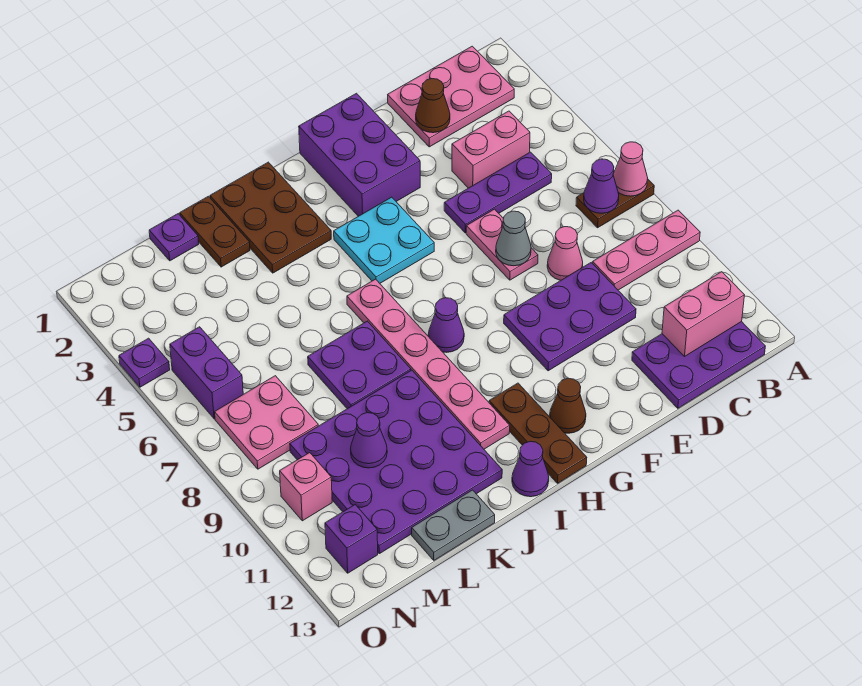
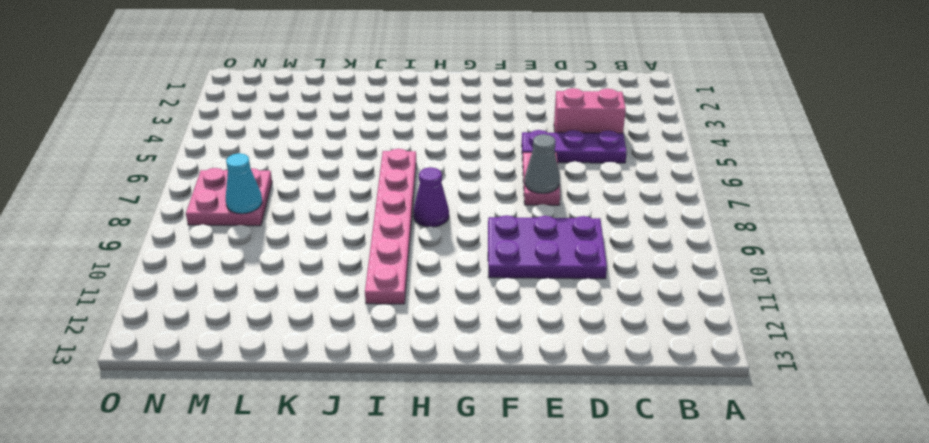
cyan cone M8 level 2 -> none
none -> brown plate A7:B7 level 1
none -> pink plate A9:C9 level 1
none -> pink plate B1:D2 level 1
none -> purple plate B12:D13 level 1

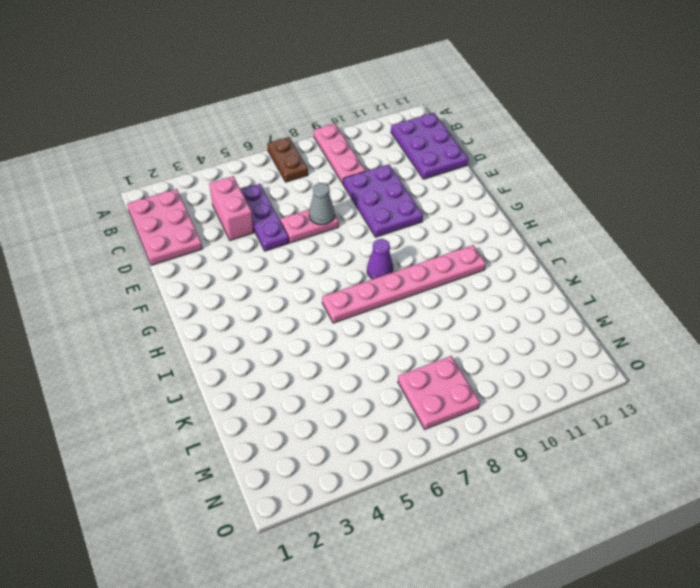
none -> pink cone D8 level 1
none -> purple brick F1:G3 level 1
none -> cyan plate G4:H5 level 1
none -> brown cone G12 level 1

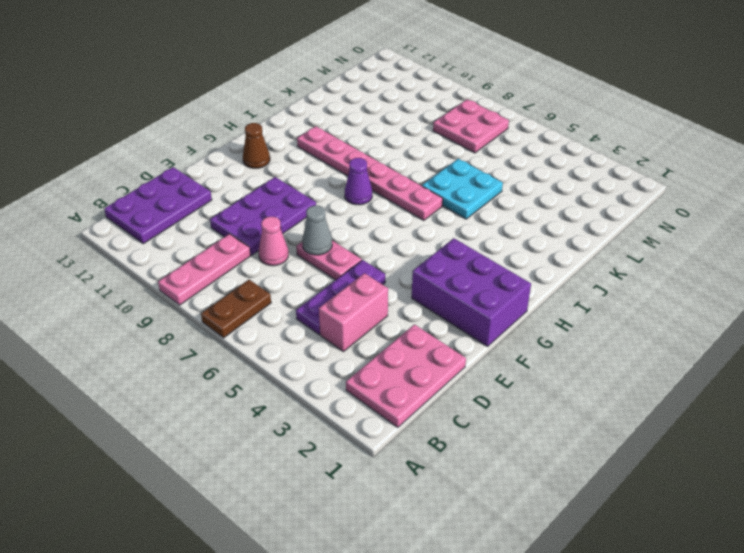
cyan plate J5:K6 level 1 -> cyan plate G4:H5 level 1
none -> brown plate H11:H13 level 1
none -> brown plate I1:J3 level 1
none -> purple cone I13 level 1
none -> purple plate J7:K8 level 1

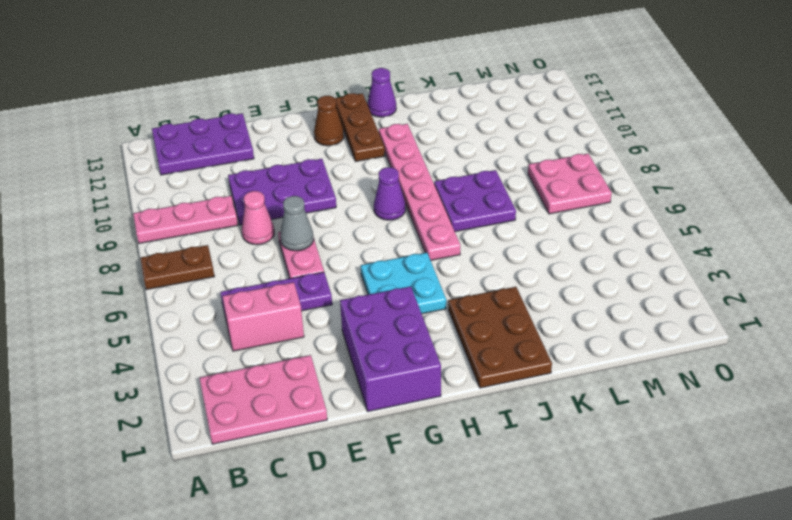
none -> purple plate J9:M12 level 1
none -> brown plate K1:K2 level 1
none -> grey plate K13:L13 level 1
none -> purple plate L1 level 1

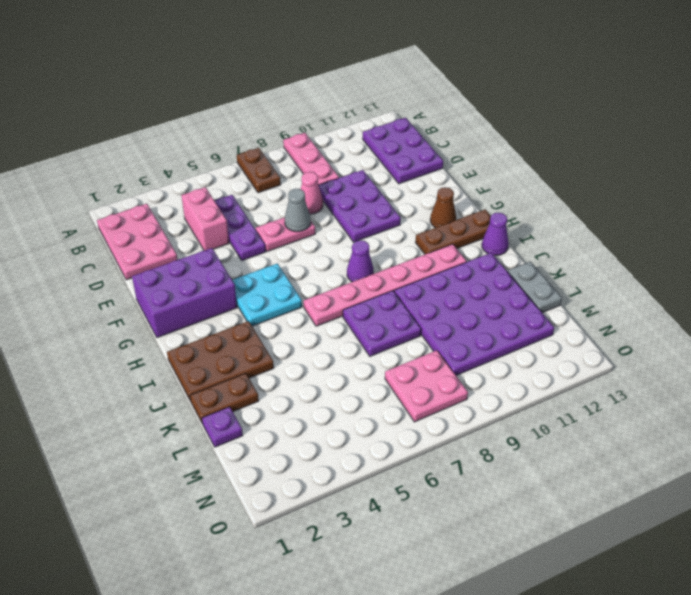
none -> purple brick N5:N6 level 1
none -> pink brick N10 level 1
none -> purple brick N12 level 1
none -> purple plate O4 level 1

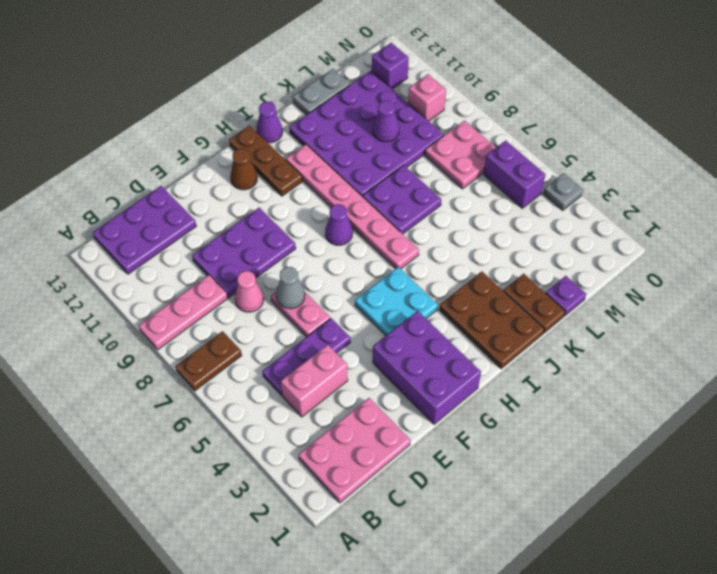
grey plate O4 level 1 -> purple plate O4 level 1
none -> pink cone A7 level 2
none -> purple cone B7 level 2
none -> pink brick B12:C12 level 2
none -> brown cone D2 level 2

